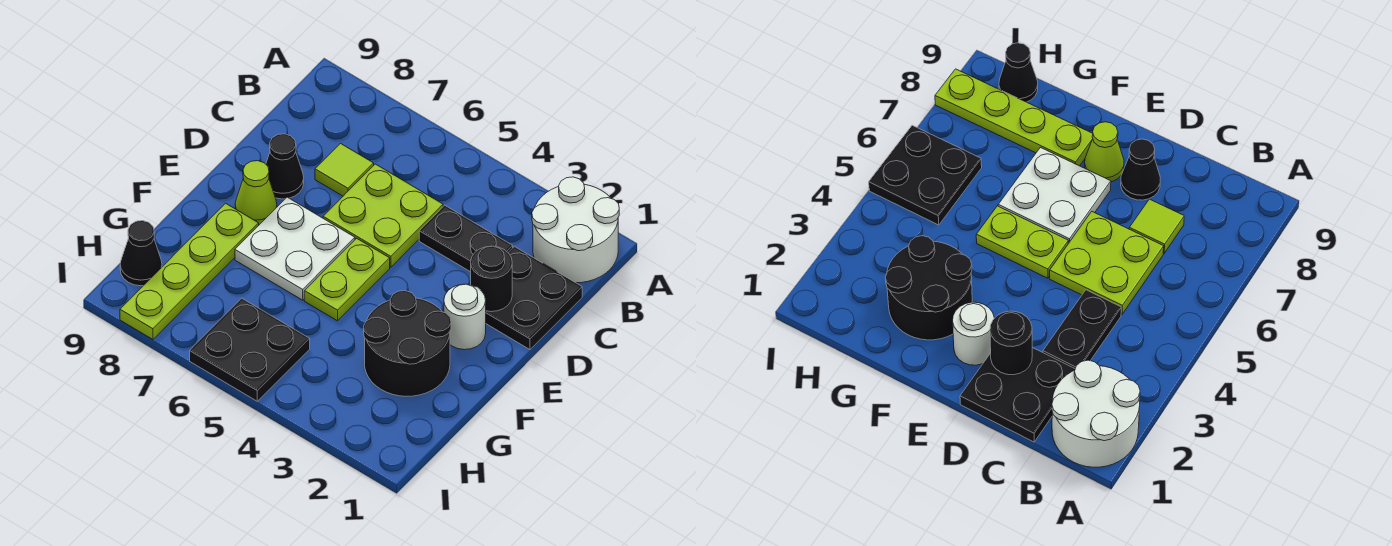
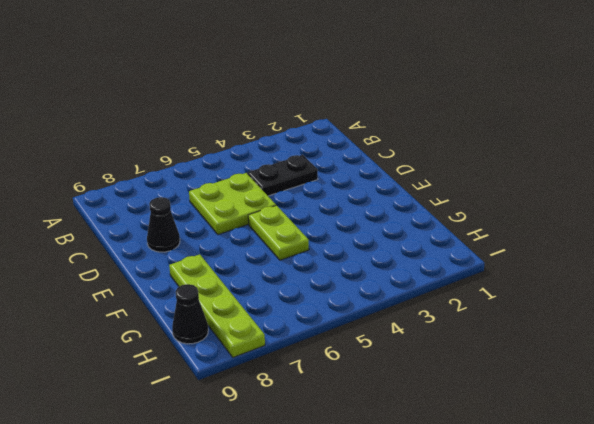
none -> white round brick A1:B2 level 1
none -> black plate C1:D2 level 1
none -> lime tile C7 level 1

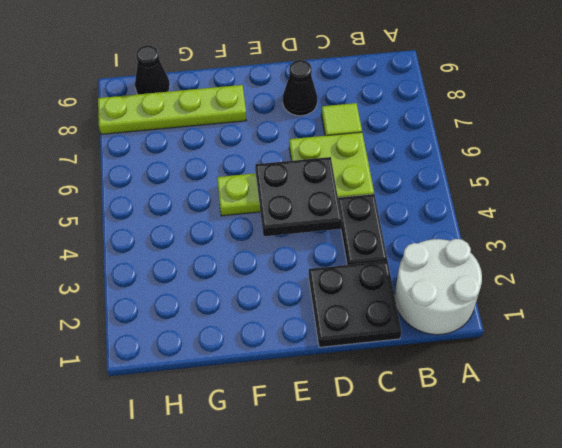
black plate D4:E5 level 2 -> black plate H5:I6 level 1
none -> white round brick E2 level 1
none -> white plate E6:F7 level 1
none -> lime cone E8 level 1

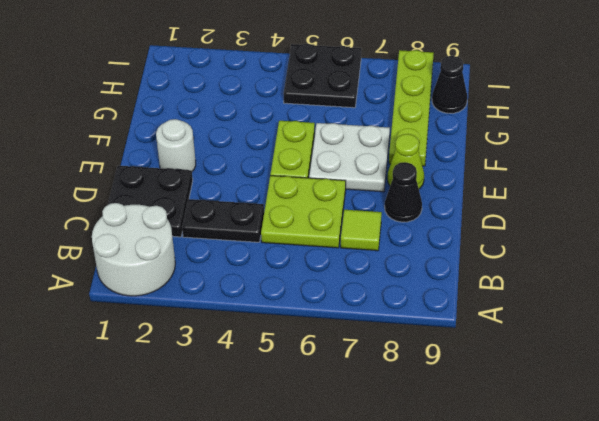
none -> black round brick F2:G3 level 1
none -> black round brick D2 level 2

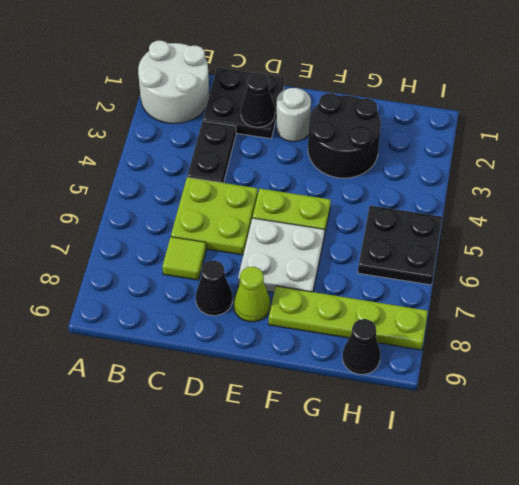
black cone D2 level 2 -> black round brick D2 level 2

